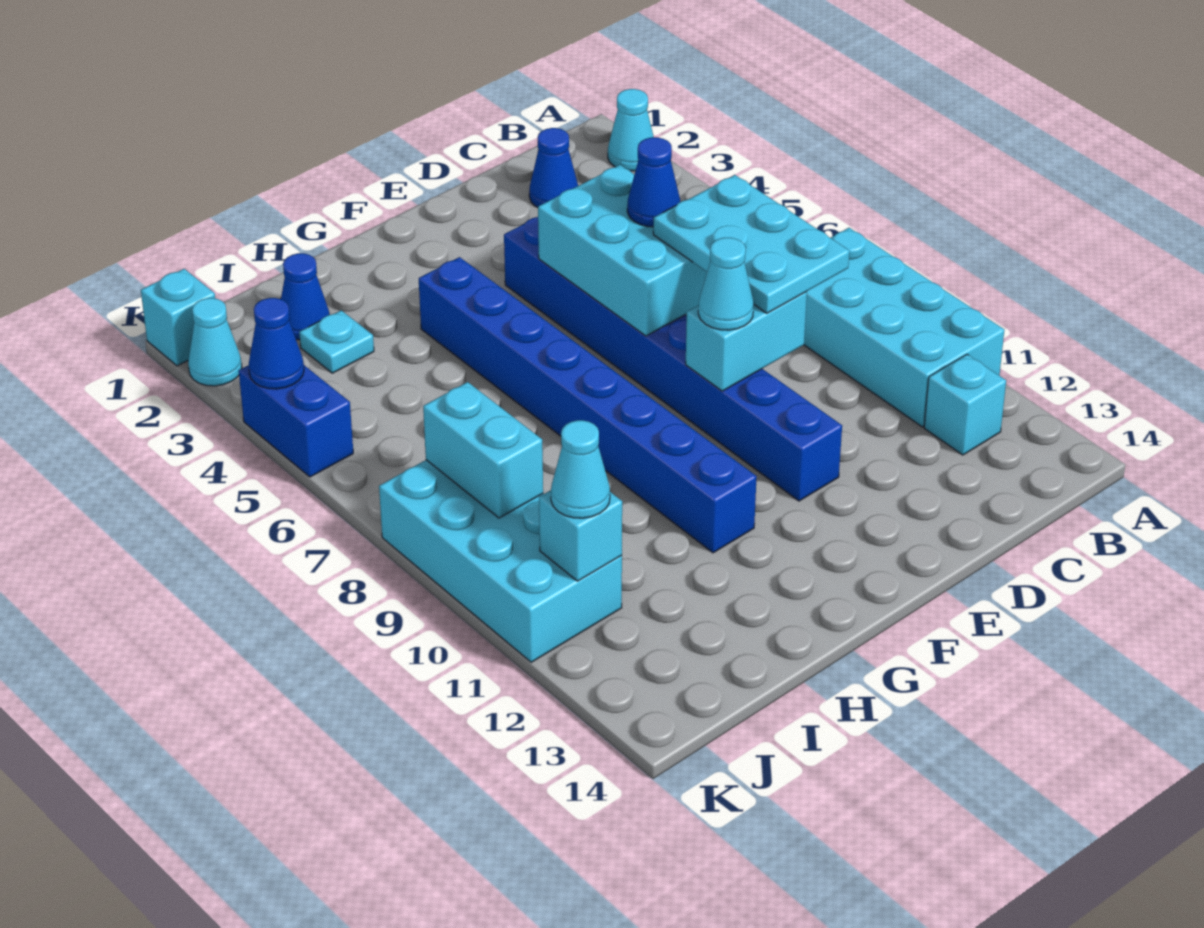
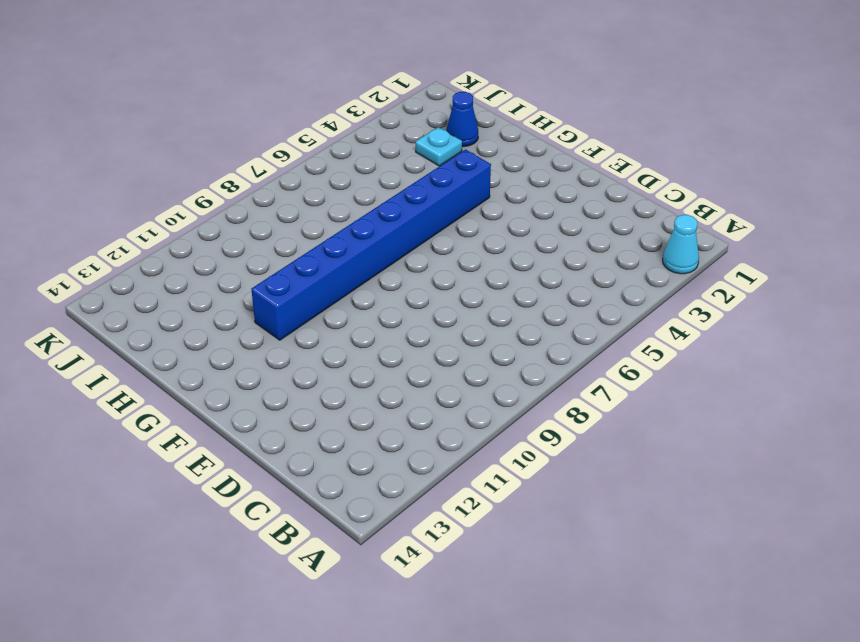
none -> cyan brick A8:B11 level 1
none -> cyan brick B12 level 1
none -> blue cone C2 level 1

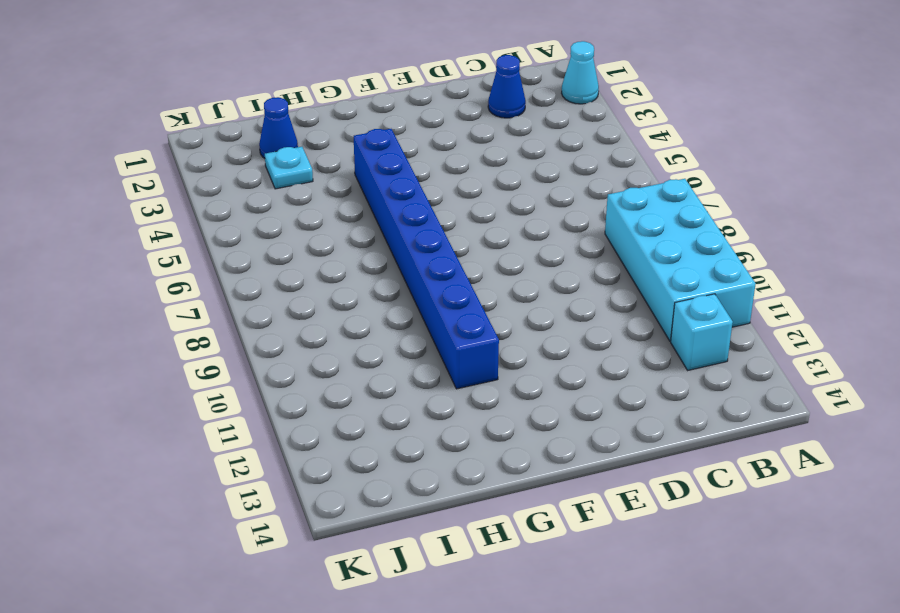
none -> blue brick E4:E11 level 1
none -> cyan brick J8:K11 level 1
none -> cyan brick K1 level 1

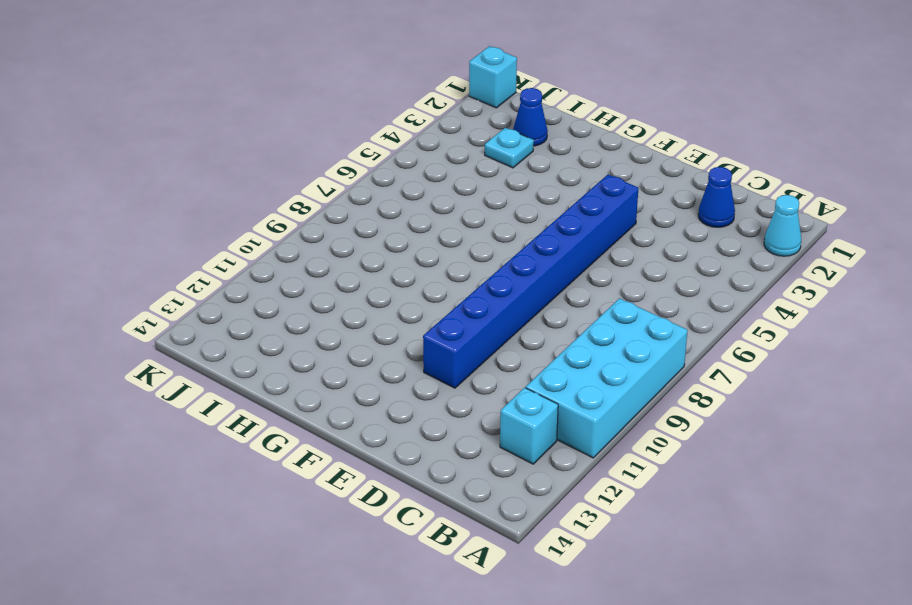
none -> blue brick G4:G11 level 1
none -> cyan brick J8:K11 level 1
none -> cyan cone K2 level 1

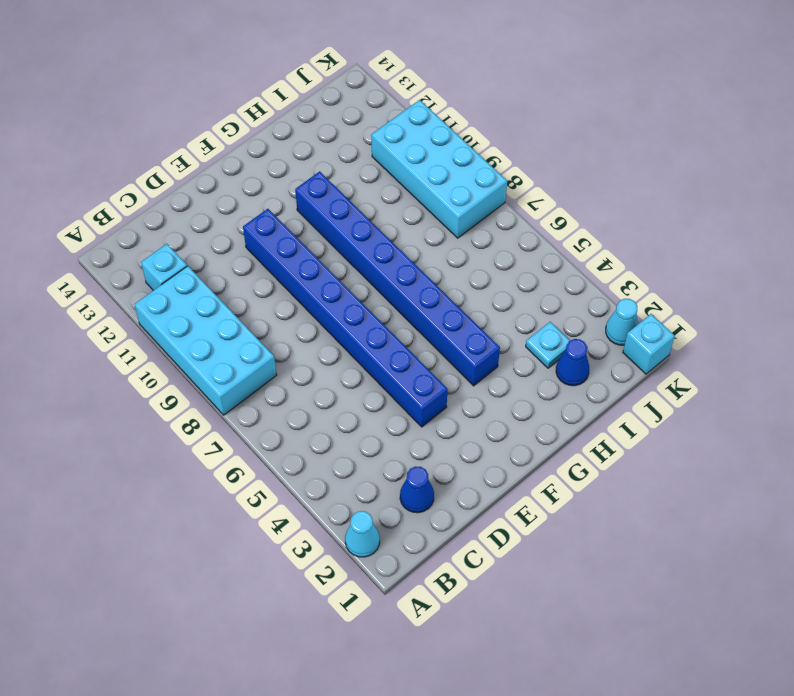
none -> blue brick K4:K5 level 1
none -> cyan brick D5:E7 level 2
none -> cyan brick D9:E9 level 2

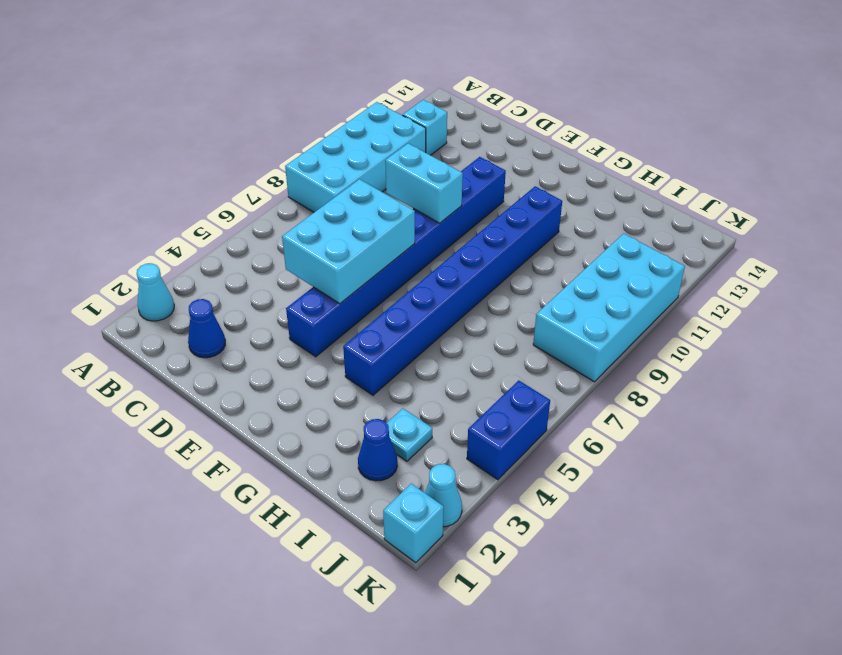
none -> cyan brick J8:J9 level 2
none -> cyan brick J11 level 2
none -> blue cone K4 level 2

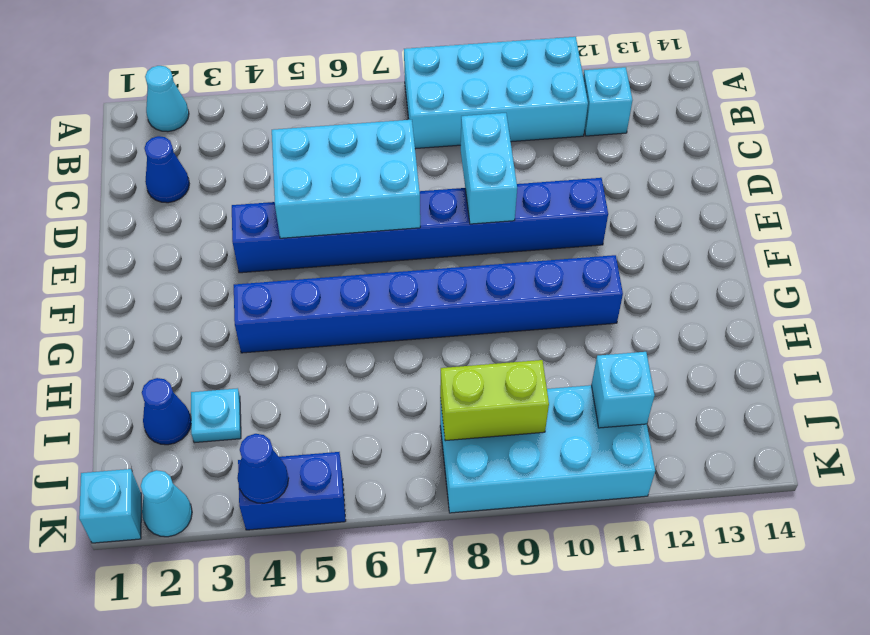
lime brick J8:J9 level 2 -> cyan brick J8:J9 level 2
none -> cyan plate C7:D9 level 3
none -> blue cone D6 level 3
none -> cyan cone E9 level 3

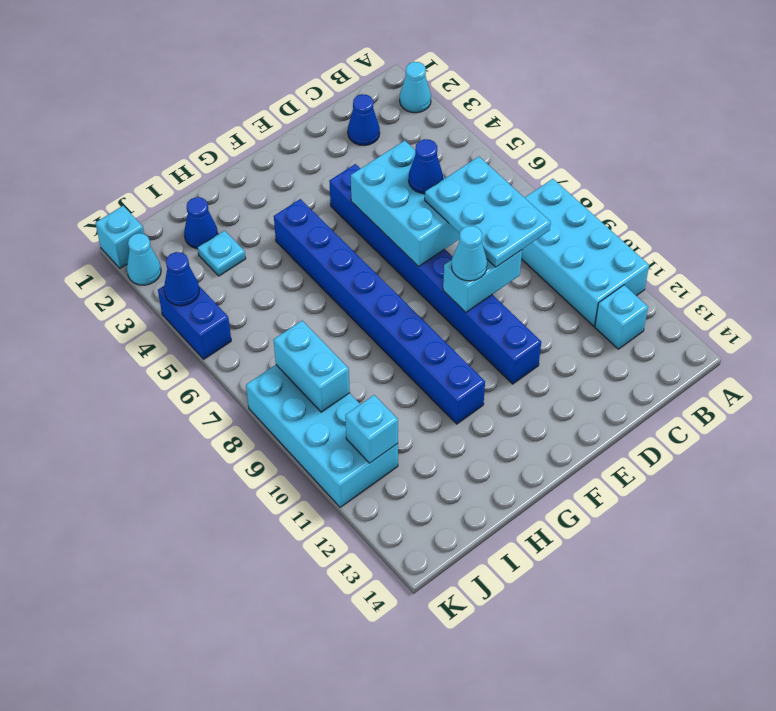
none -> cyan cone J11 level 3

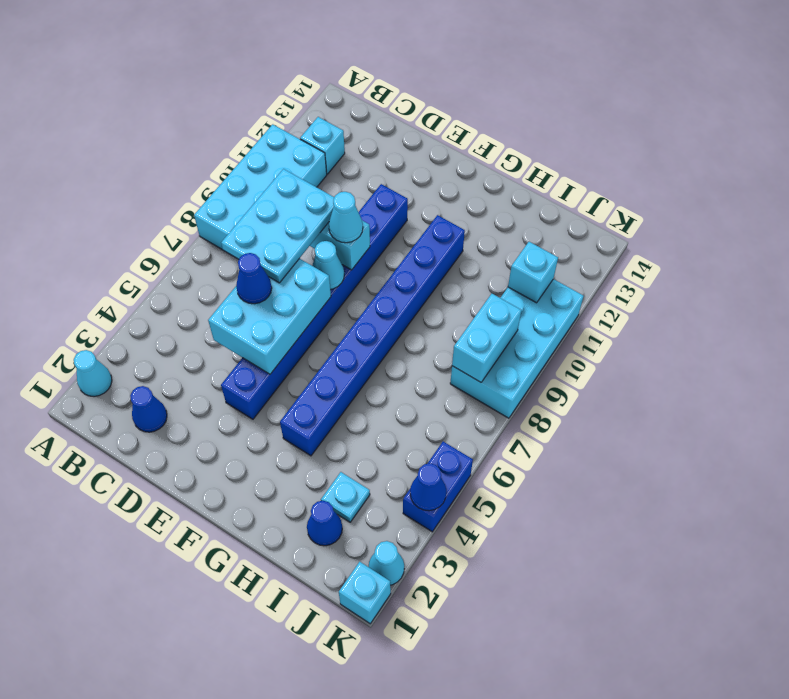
cyan cone E8 level 2 -> cyan cone J11 level 3

